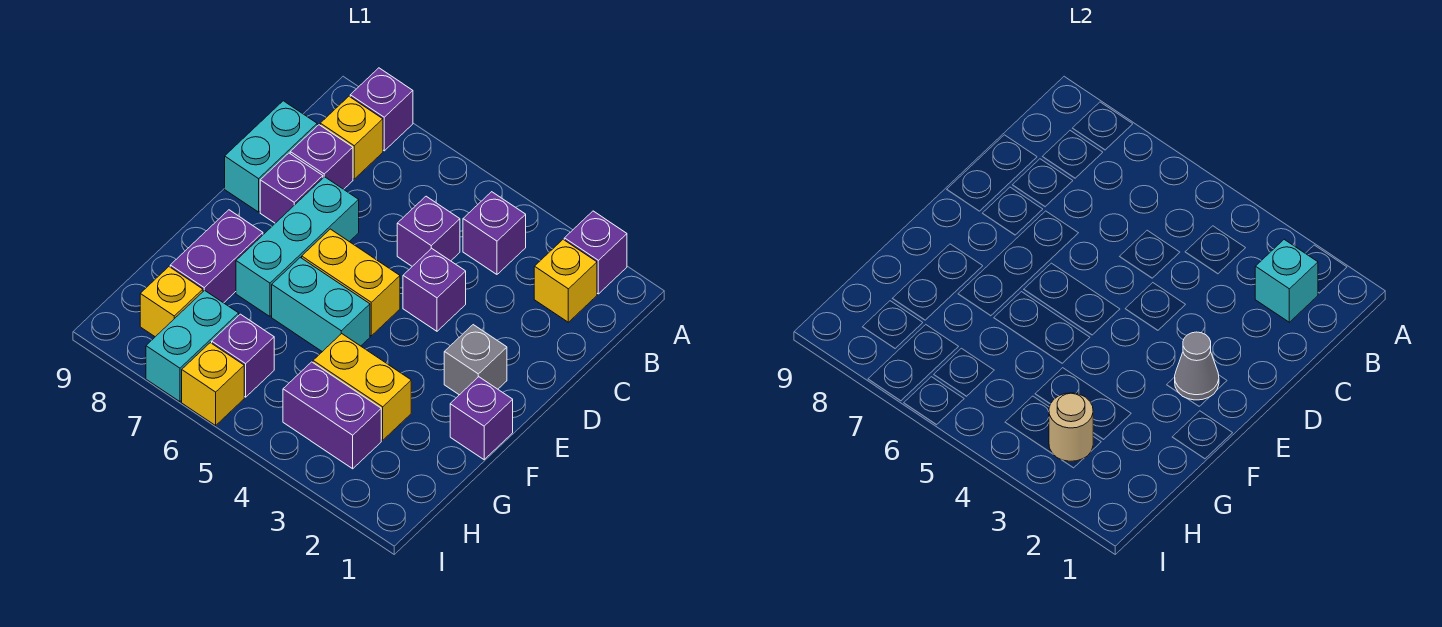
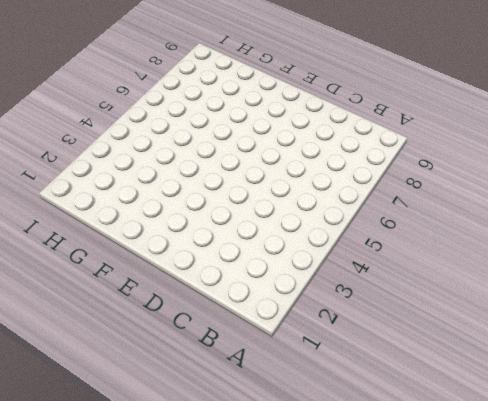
none -> purple brick A2 level 1
none -> purple brick A8 level 1
none -> yellow brick B2 level 1

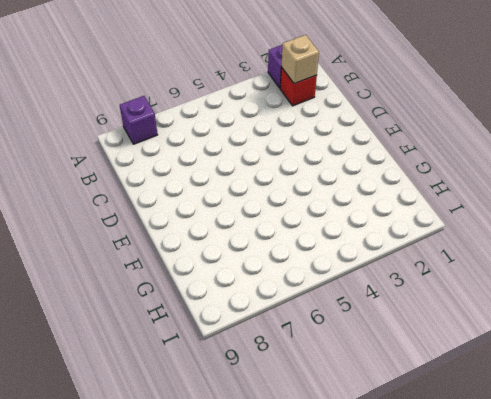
red brick B2 level 1 -> yellow brick B2 level 1
tan brick B2 level 2 -> cyan brick B2 level 2
none -> purple brick B4 level 1
none -> yellow brick B8 level 1
none -> purple brick C5 level 1

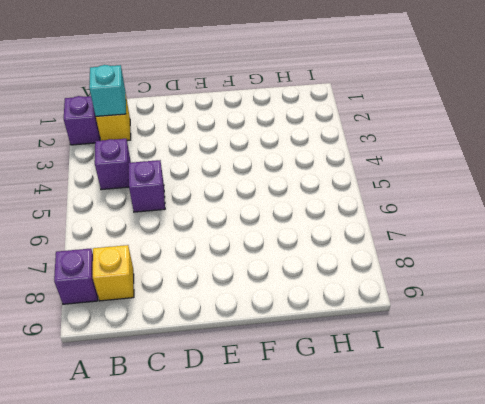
none -> purple brick C8 level 1
none -> cyan brick C9:D9 level 1
none -> purple brick D4 level 1

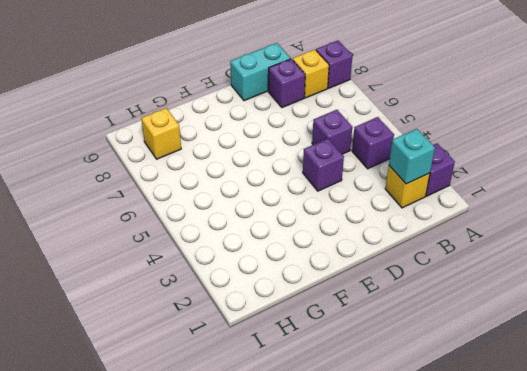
none -> cyan brick D7:F7 level 1
none -> purple brick D8 level 1
none -> grey brick E2 level 1

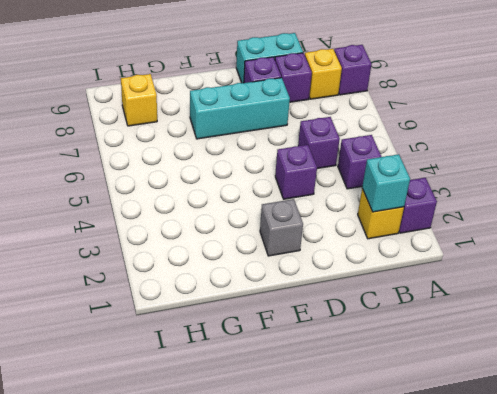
none -> yellow brick E5:E6 level 1
none -> purple brick F1 level 1
none -> cyan brick F5:F6 level 1

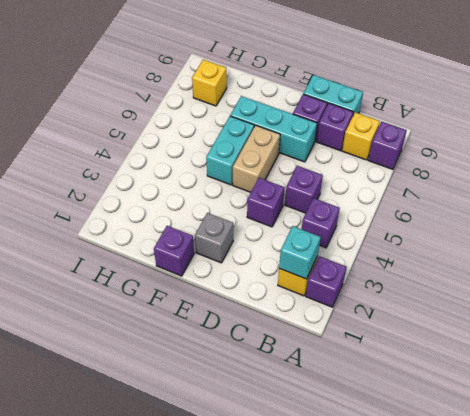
tan brick E5:E6 level 1 -> yellow brick E5:E6 level 1
none -> purple brick F8:G8 level 1
none -> yellow brick G3:G4 level 1
none -> purple brick H3:H4 level 1

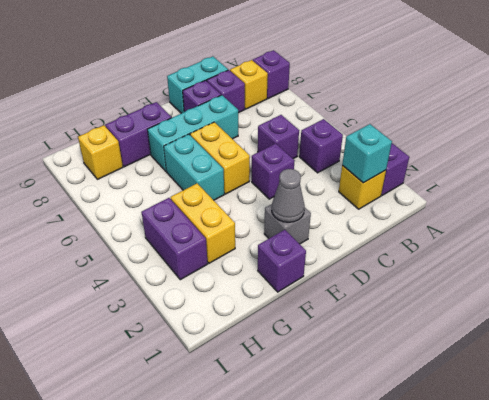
none -> purple brick H6 level 1
none -> cyan brick H7:I7 level 1
none -> yellow brick I6 level 1

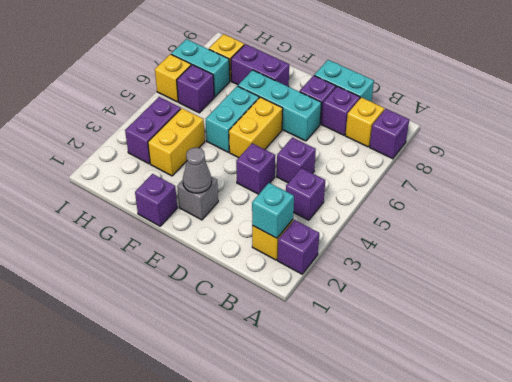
none -> tan round brick H3 level 2

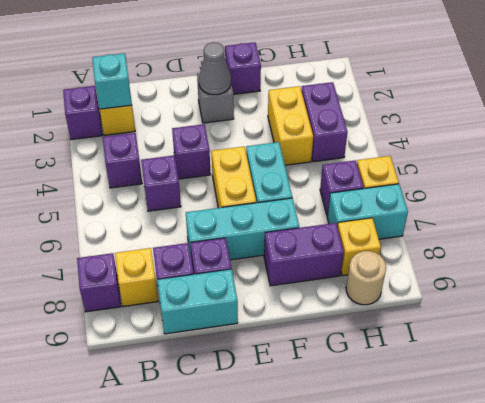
tan round brick H9 level 1 -> tan round brick H3 level 2

